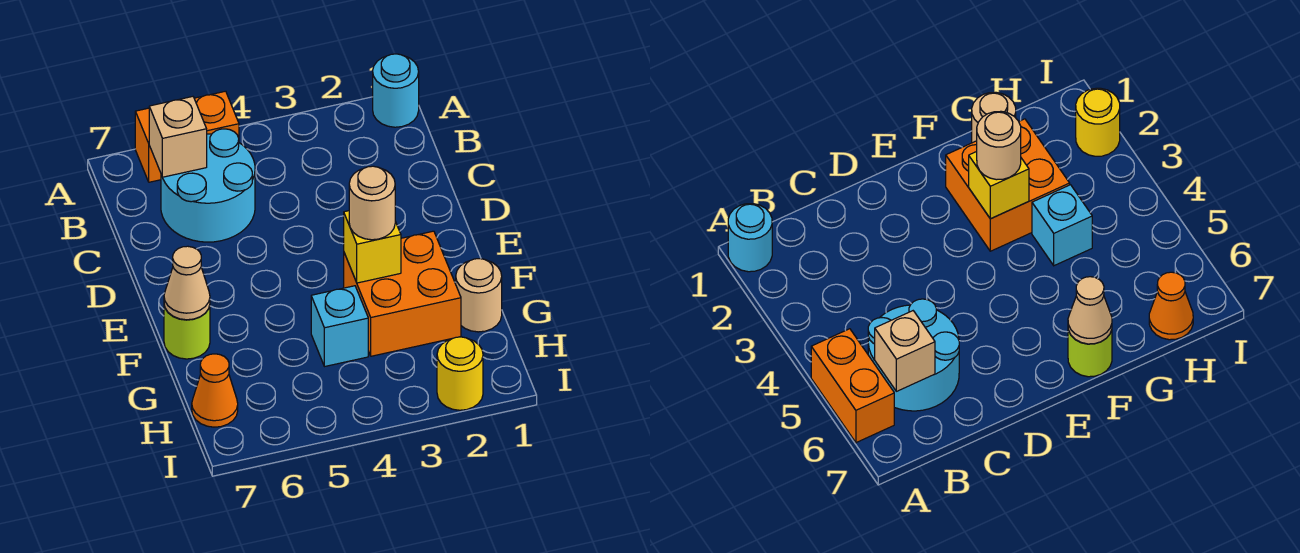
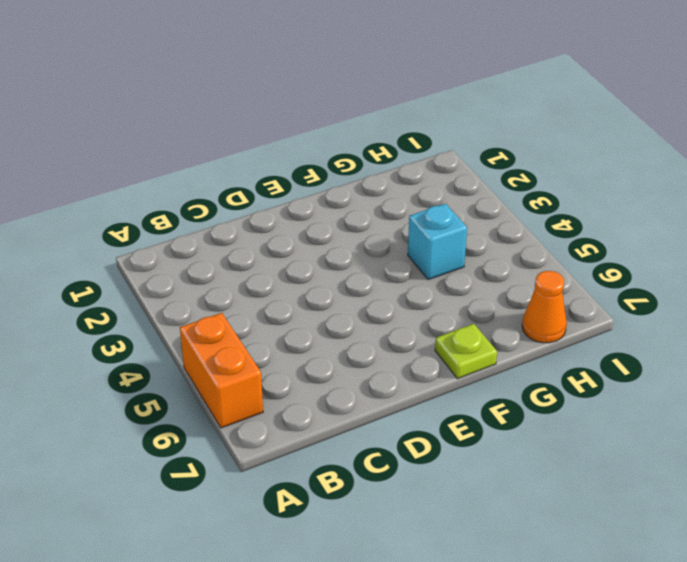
lime plate F7 level 1 -> lime round brick F7 level 1
none -> cyan round brick A1 level 1
none -> cyan round brick B5:C6 level 1
none -> orange brick F2:G3 level 1

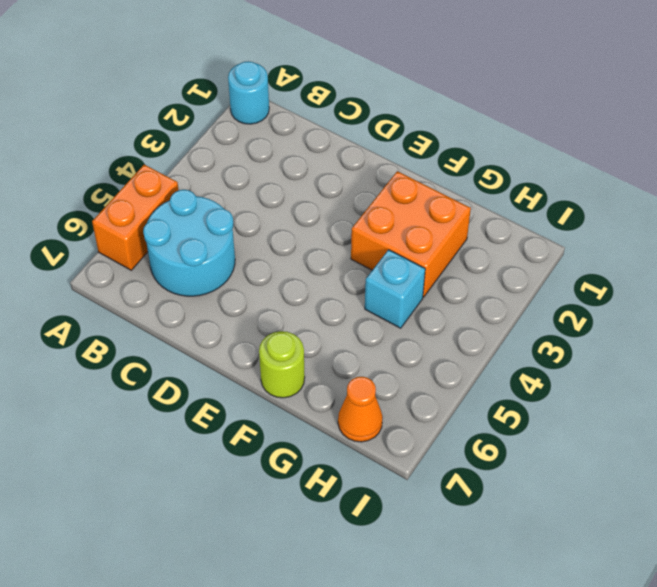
none -> tan round brick G1 level 1
none -> yellow round brick I2 level 1
none -> tan brick B6 level 2

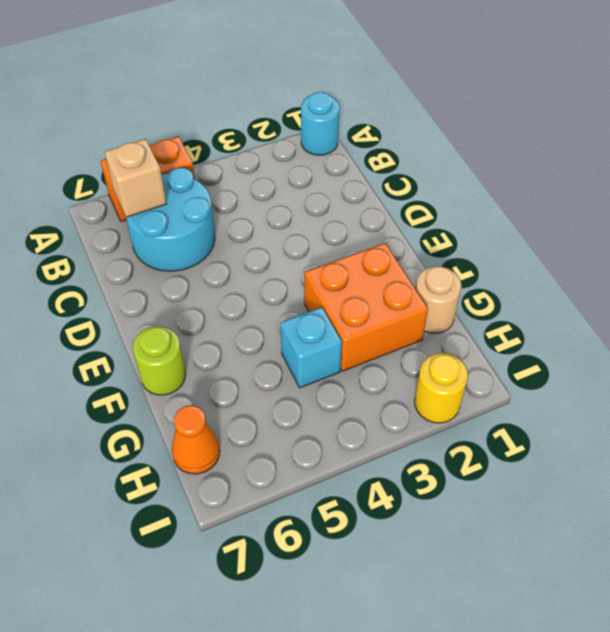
none -> yellow brick F3 level 2
none -> tan cone F7 level 2
none -> tan round brick F3 level 3

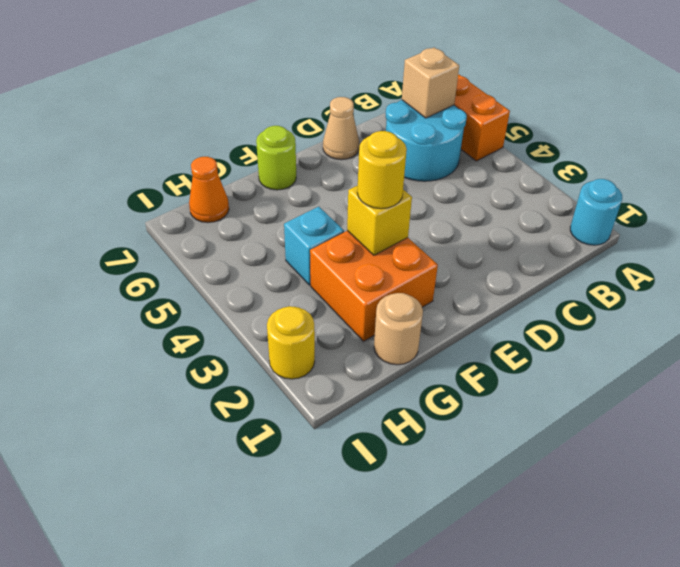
tan cone D7 level 1 -> tan cone F7 level 2
yellow round brick F3 level 3 -> tan round brick F3 level 3

